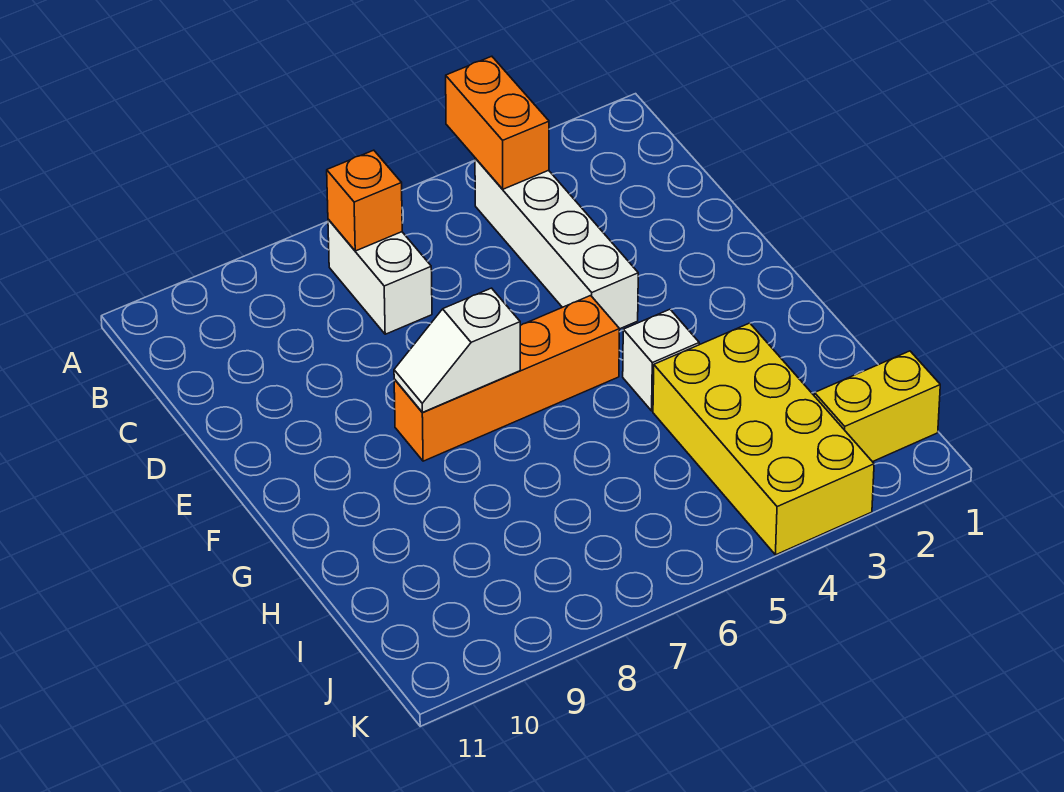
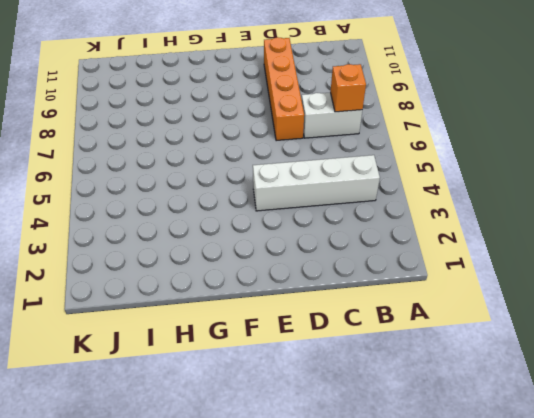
orange brick D7:D10 level 1 -> orange brick F5:F8 level 1
none -> white brick G4 level 1
none -> yellow brick H3:K4 level 1

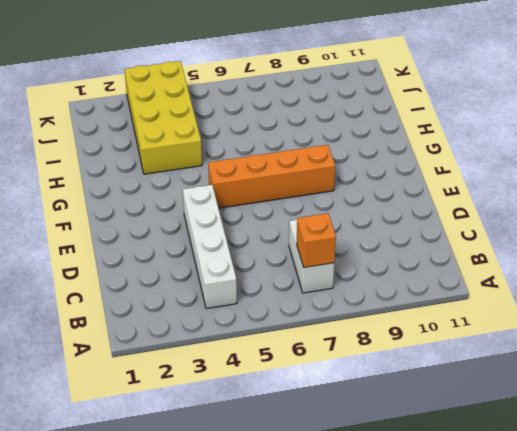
none -> white brick G4 level 1
none -> yellow brick J1:J2 level 1

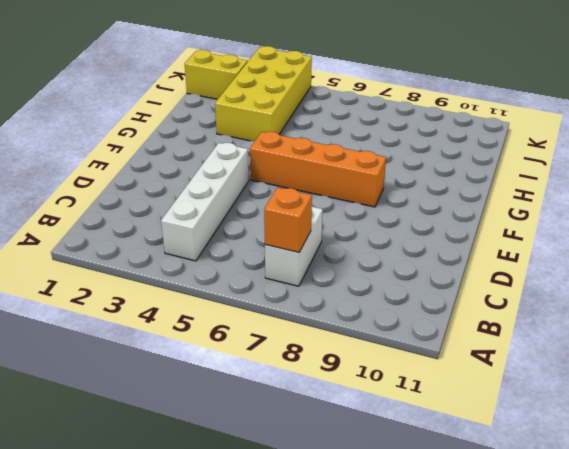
none -> white brick G4 level 1
none -> orange brick A4:B4 level 2

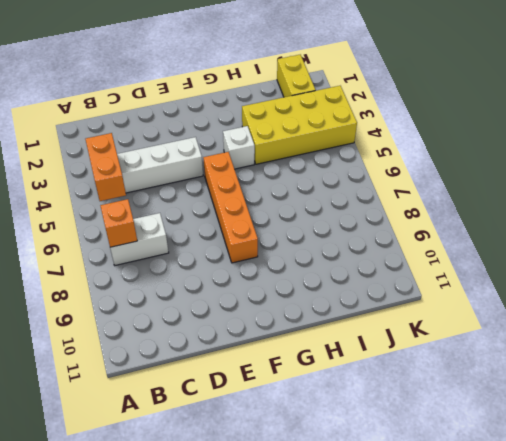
orange brick B4:B5 level 2 -> orange brick A4:B4 level 2
none -> white slope F7:F8 level 2 top 7

